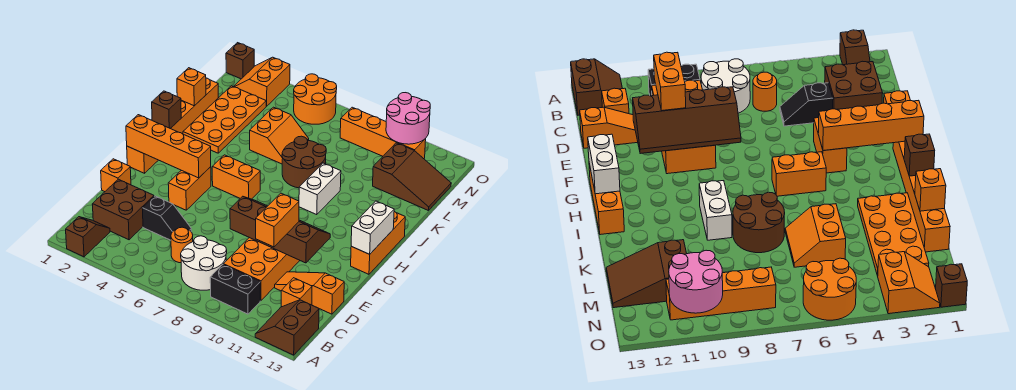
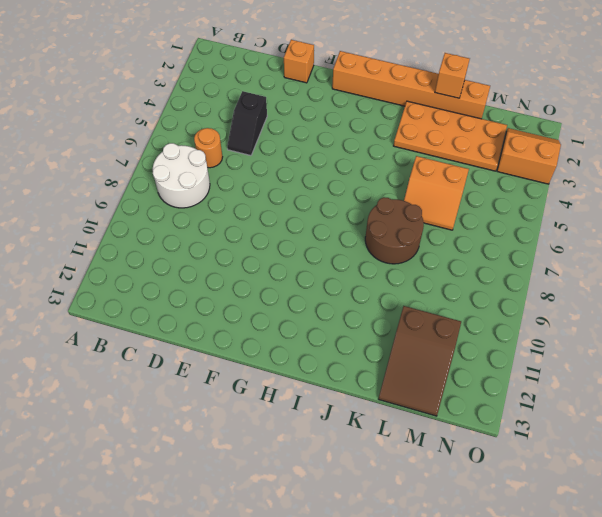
none -> brown slope A2:B2 level 1 top A
none -> brown slope A12:B13 level 1 top 13
none -> black brick B9:B10 level 1
none -> brown brick C2:D3 level 1

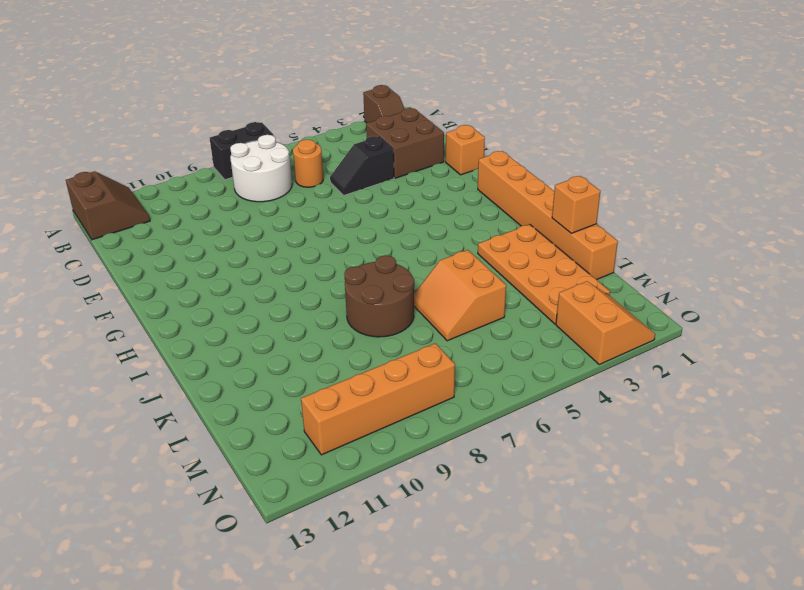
black brick A7:A8 level 1 -> black brick B9:B10 level 1
none -> orange brick C9:F10 level 1
none -> orange brick C12 level 1
none -> orange slope D11:D13 level 1 top 13
none -> orange brick F4:G4 level 1

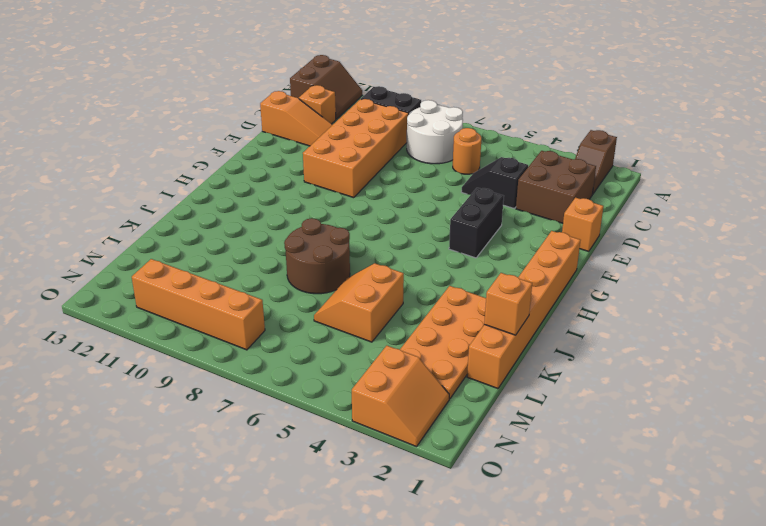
black brick F4:G4 level 1 -> orange brick F4:G4 level 1
none -> orange brick G13:I13 level 1
none -> orange brick H5:H6 level 1
none -> white brick I9:J9 level 1
none -> brown slope L11:M13 level 1 top 11

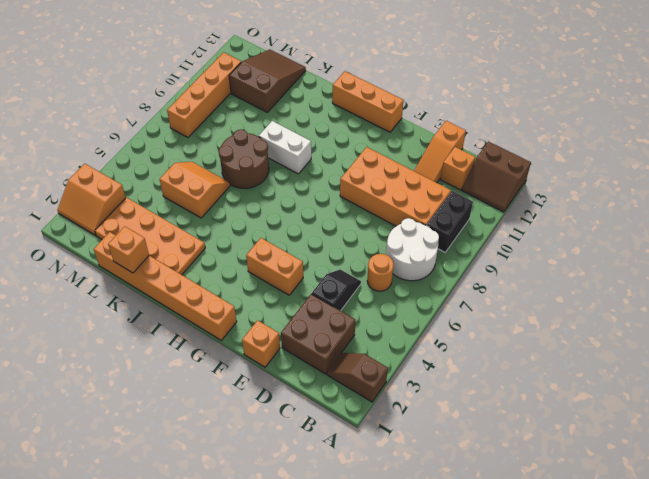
none -> orange brick H5:H6 level 1
none -> orange round brick N5:O6 level 1
none -> brown brick O1 level 1
none -> brown slope E8:F11 level 2 top E

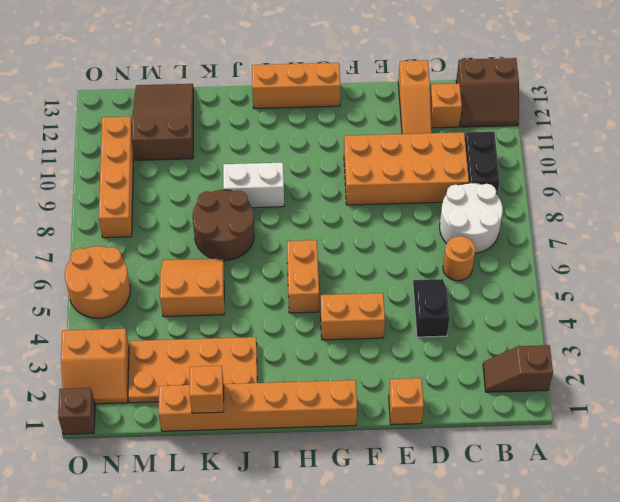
none -> brown brick C2:D3 level 1
none -> brown slope E8:F11 level 2 top E
none -> orange brick G1:G4 level 2
none -> white brick G13:H13 level 2

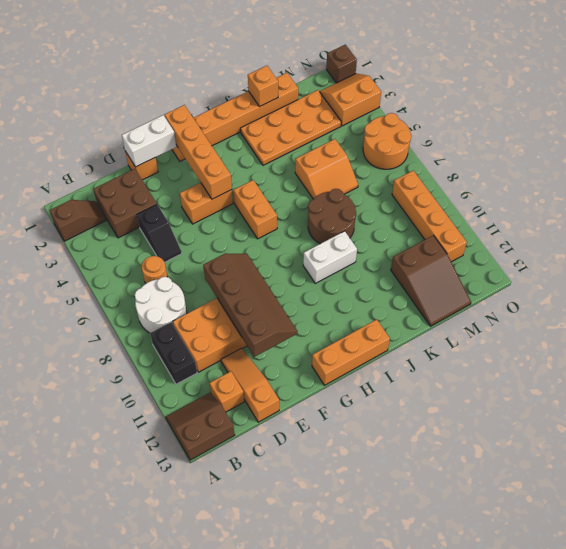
white brick E1:F1 level 2 -> white brick G13:H13 level 2
none -> brown brick I1 level 2
none -> pink round brick N10:O11 level 2
none -> orange brick D10:E10 level 3

